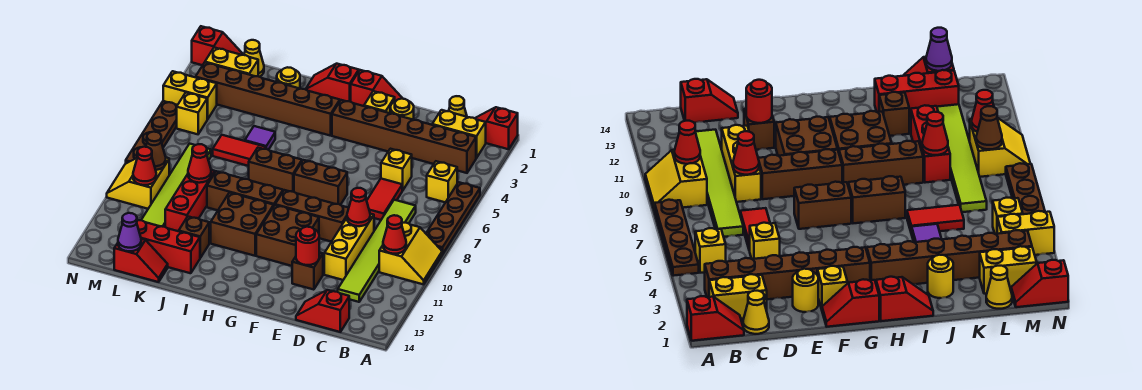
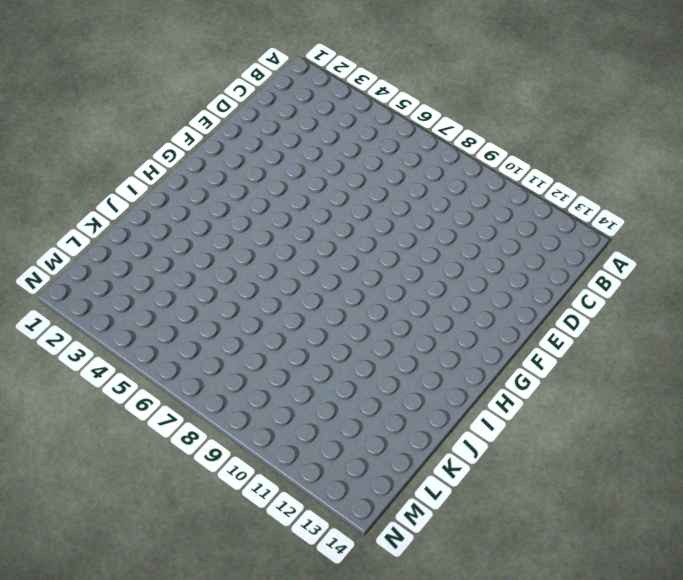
none -> red slope A1:B1 level 1 top A
none -> brown plate A5:A8 level 1
none -> yellow slope A9:B10 level 1 top B
none -> yellow brick B2:C2 level 1

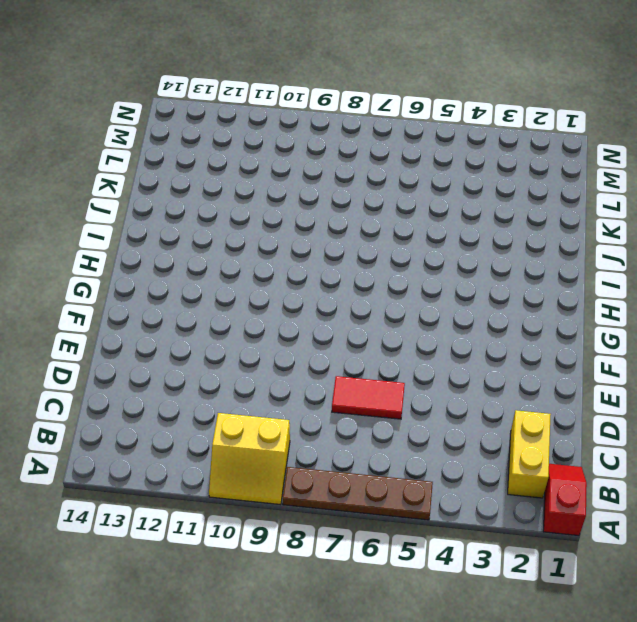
none -> brown brick B3:G3 level 1
none -> yellow brick B5 level 1
none -> yellow cone C1 level 1
none -> lime tile C7:C12 level 1

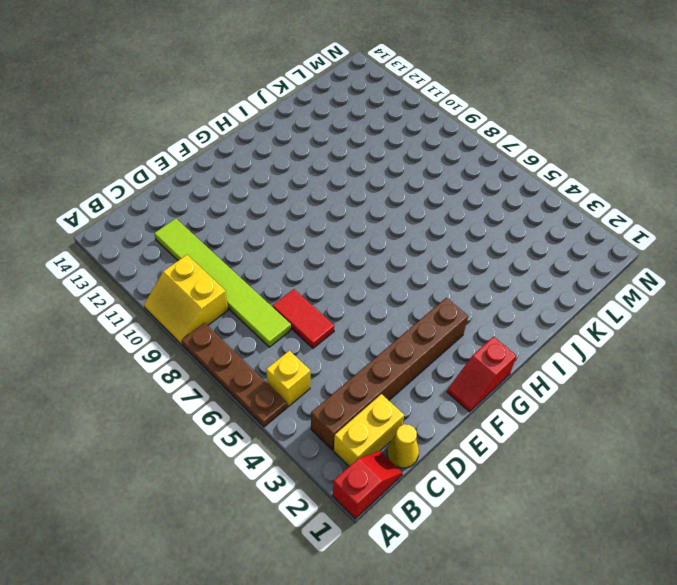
none -> red slope C14:D14 level 1 top C
none -> yellow brick D5 level 1
none -> yellow brick D9:D11 level 1
none -> yellow round brick E2 level 1

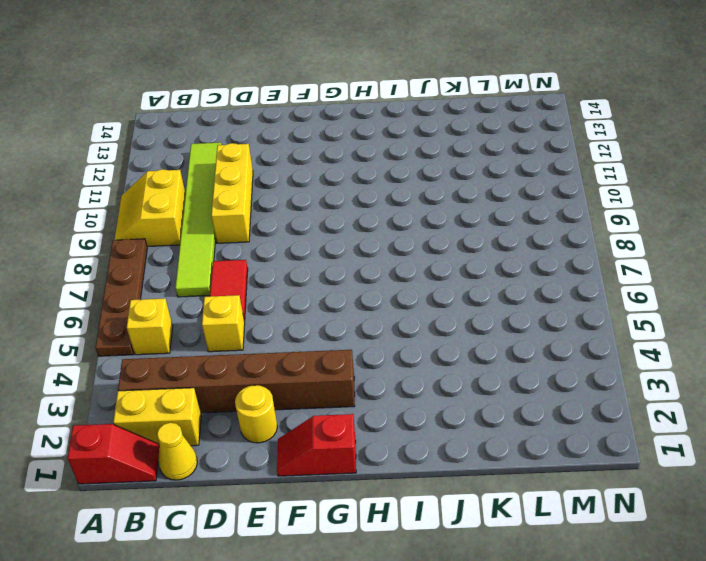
none -> red slope C14:D14 level 1 top C
none -> brown brick E9:G9 level 1
none -> brown brick E12 level 1
none -> yellow brick F2 level 1

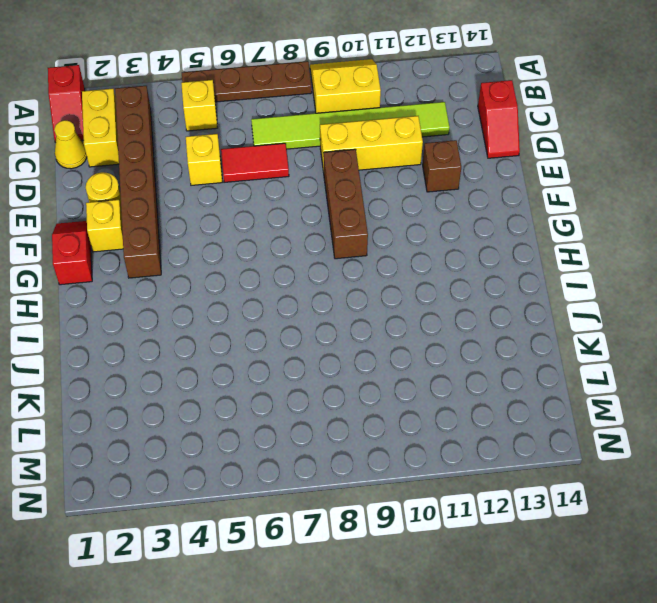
none -> brown brick F7:G7 level 1
none -> brown brick F10:G11 level 1
none -> red slope H1:I1 level 1 top H
none -> brown brick H3:M3 level 1

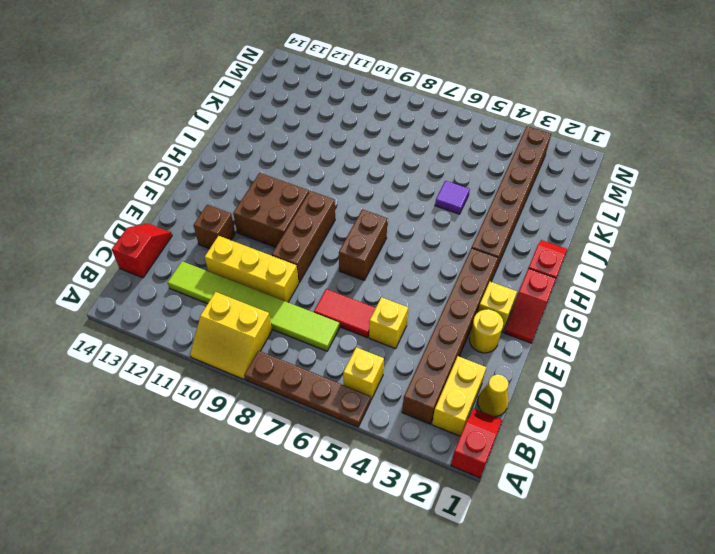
none -> brown brick H7:I7 level 1
none -> brown brick H9:J9 level 1
none -> brown brick H10:I11 level 1
none -> yellow round brick J2 level 1

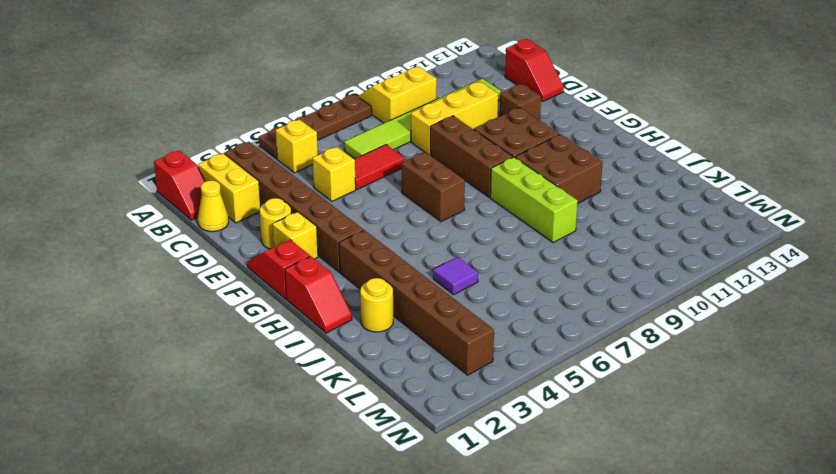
lime brick H9:J9 level 1 -> brown brick H9:J9 level 1
none -> brown brick H7:I7 level 1
none -> red tile J6:K6 level 1
none -> brown brick J12 level 1
none -> red brick J13:L13 level 1

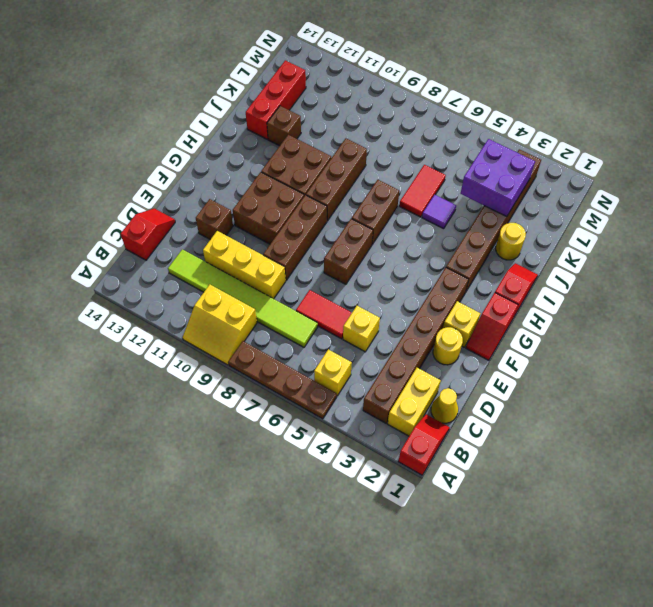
purple brick K3:L4 level 2 -> none
none -> red brick K9:K11 level 1
none -> red slope K14:L14 level 1 top L
none -> yellow cone L1 level 1
none -> yellow brick L2:M2 level 1

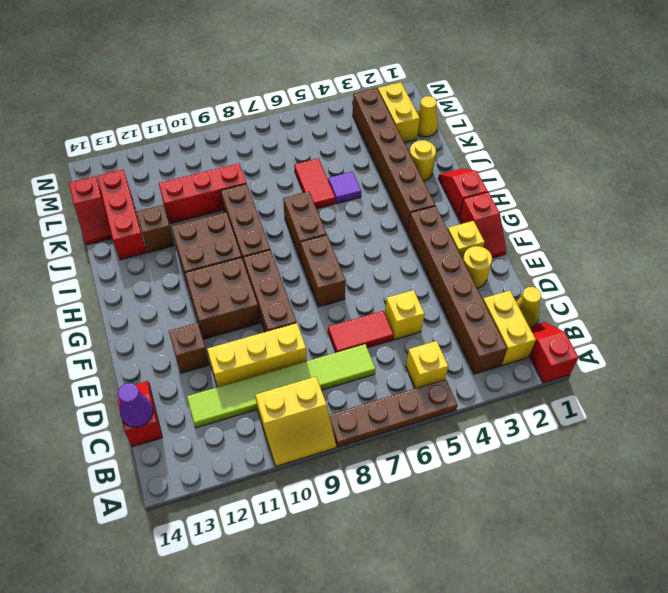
purple cone C14 level 2 -> purple cone L14 level 2
none -> lime tile L7:L12 level 1
none -> red slope M1:N1 level 1 top N
none -> yellow brick M4:N4 level 1
none -> yellow brick M5 level 1

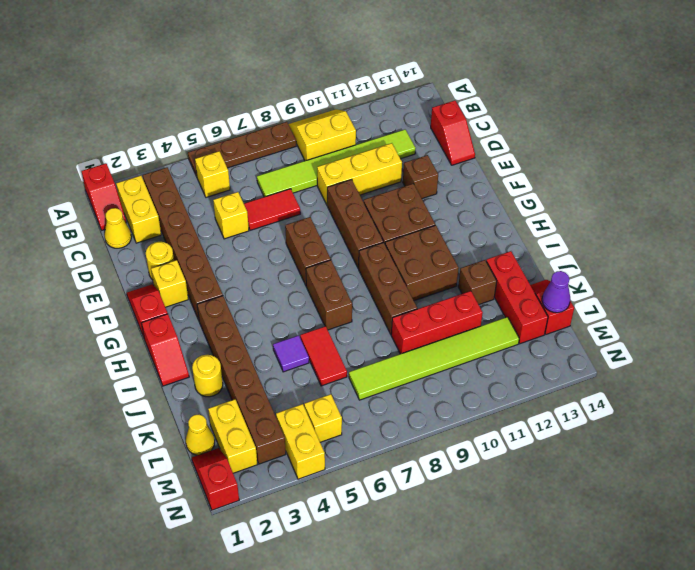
none -> yellow slope M9:N10 level 1 top M
none -> brown plate N5:N8 level 1
none -> red cone B10 level 2
none -> red cone D9 level 2

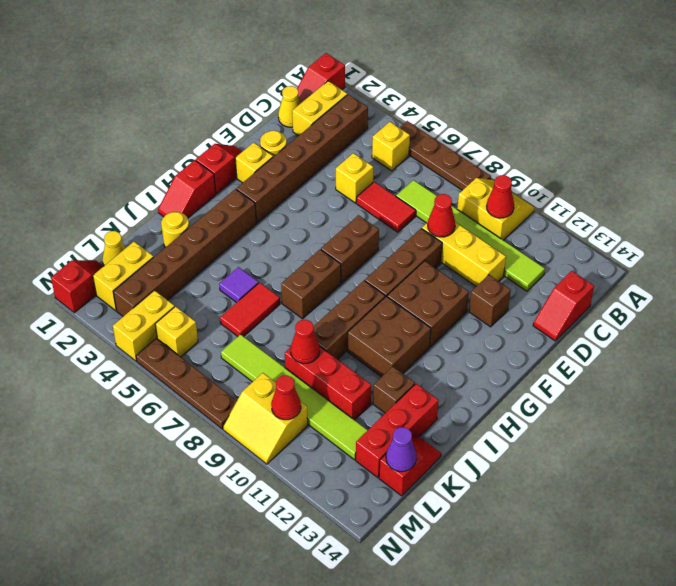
none -> red round brick E12 level 2
none -> brown cone M9 level 2

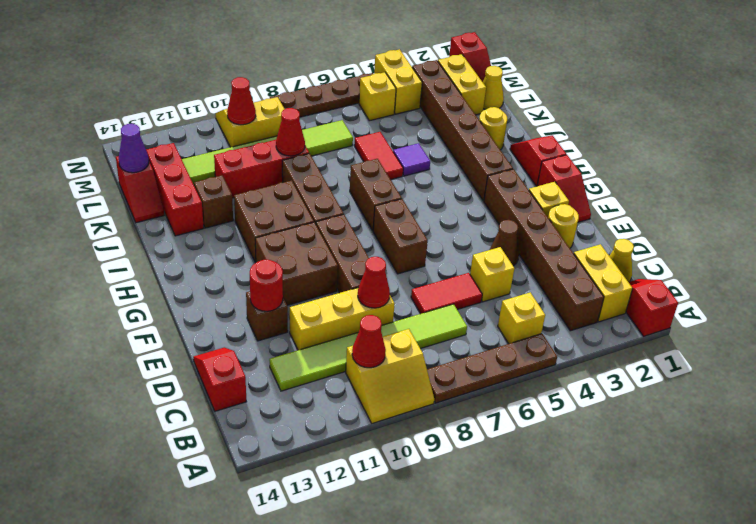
brown cone E4 level 1 -> brown cone M9 level 2

